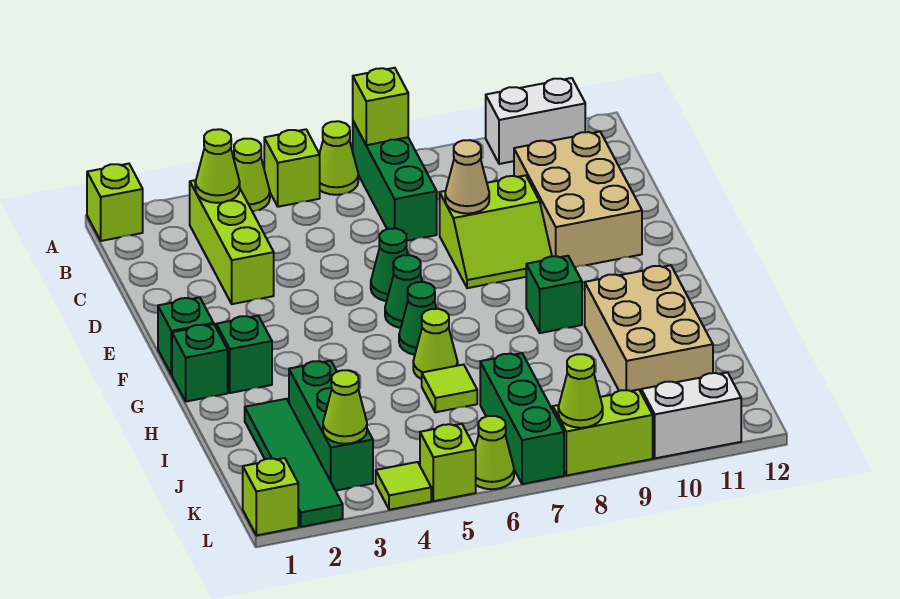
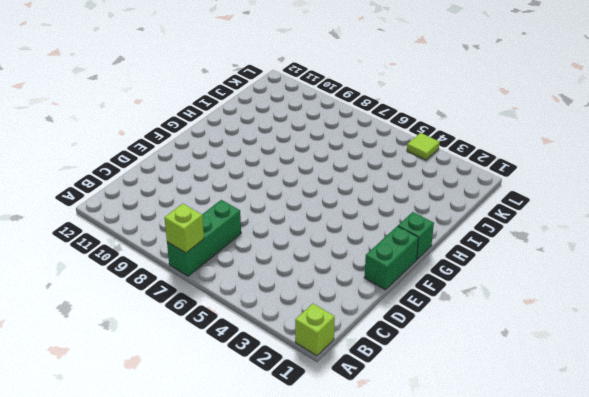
green brick E1:F1 level 1 -> green brick F1 level 1
none -> lime cone A4 level 1
none -> lime brick A5 level 1
none -> lime cone A6 level 1
none -> white brick A10:A11 level 1

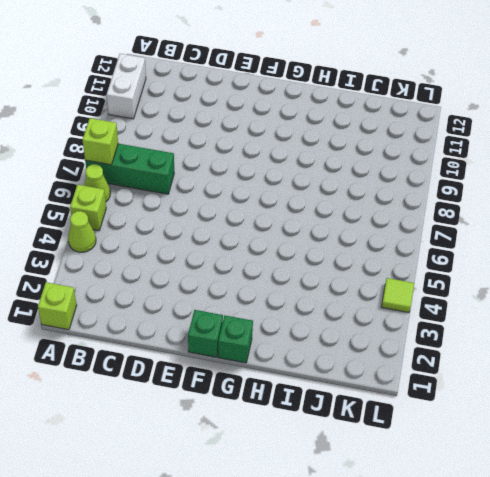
none -> lime brick B3:D3 level 1
none -> tan brick C10:E11 level 1
none -> lime slope D8:E9 level 1 top D
none -> green cone E6 level 1

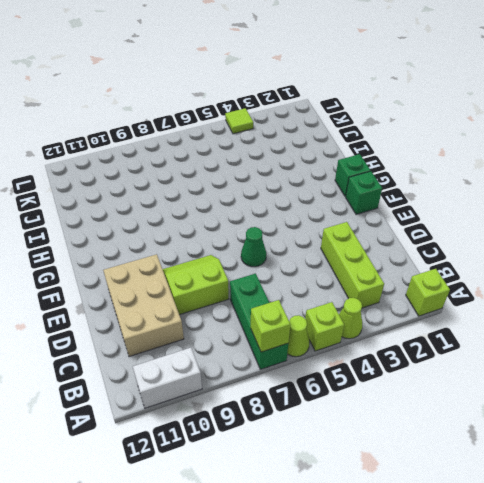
none -> green cone F6 level 1
none -> green brick G2 level 1
none -> green cone G6 level 1
none -> green brick G9 level 1

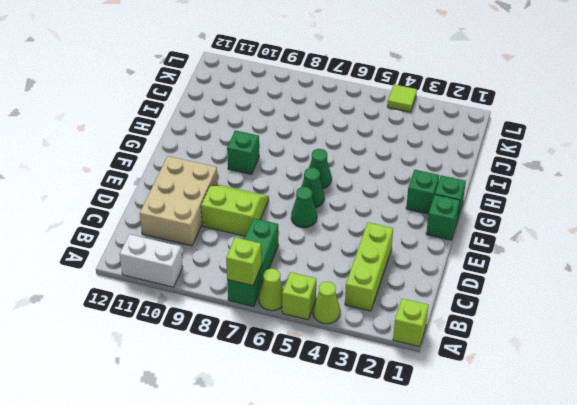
none -> lime cone H6 level 1
none -> tan brick H10:J11 level 1
none -> green tile I2:L2 level 1
none -> green brick I3:K3 level 1

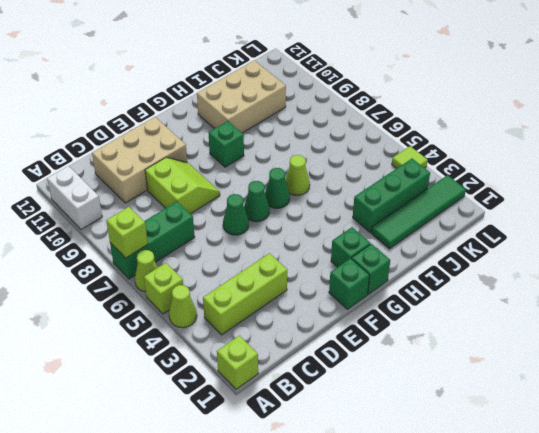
none -> lime tile I6 level 1
none -> green brick J7:L7 level 1
none -> lime brick L1 level 1
none -> lime brick L5 level 1

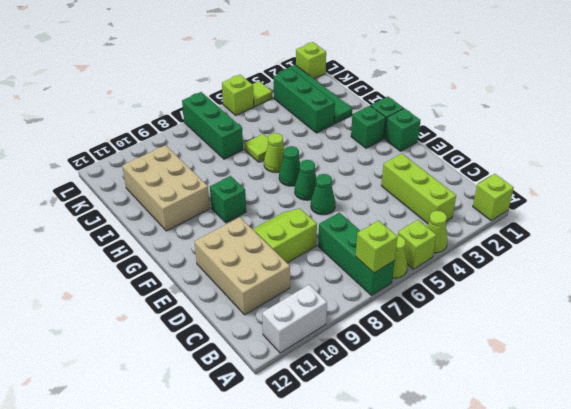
none -> lime cone L6 level 1
none -> lime brick L8:L9 level 1
none -> white brick L10:L11 level 1
none -> lime cone B3 level 2

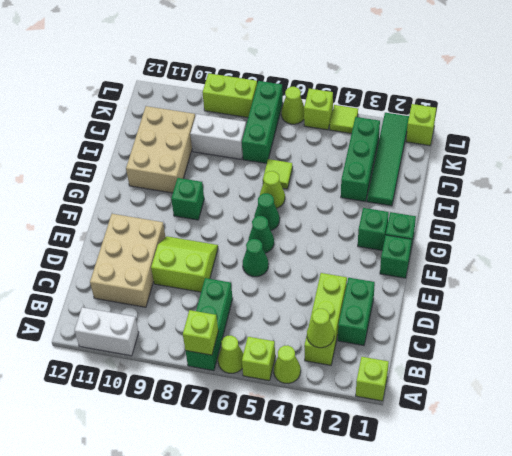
green brick C2:D2 level 1 -> none
white brick J8:J9 level 1 -> white brick L10:L11 level 1
none -> tan cone D8 level 2
none -> lime cone K3 level 2
none -> lime cone L8 level 2

